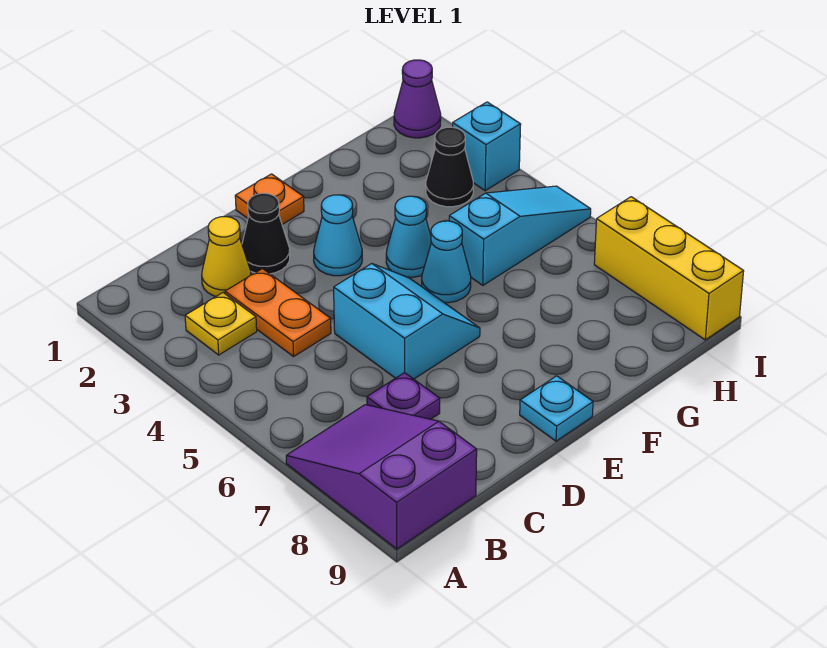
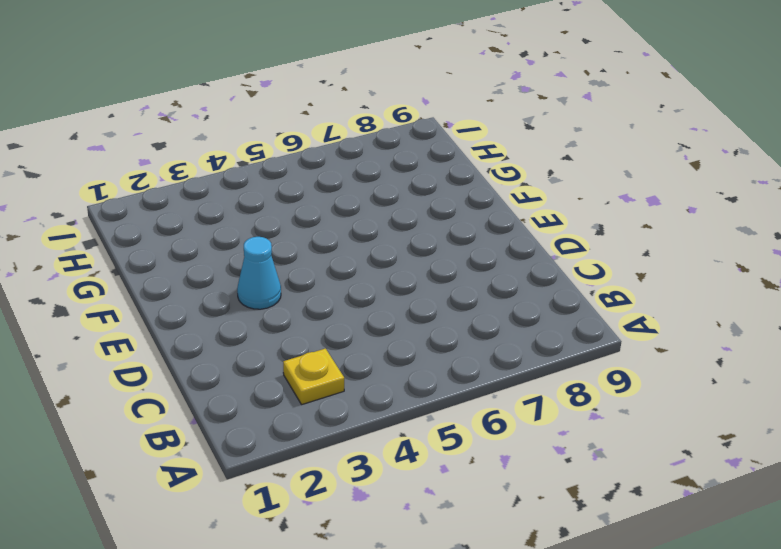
none -> purple slope A7:B9 level 1 top 9
none -> yellow cone C2 level 1
none -> orange plate C3:C4 level 1

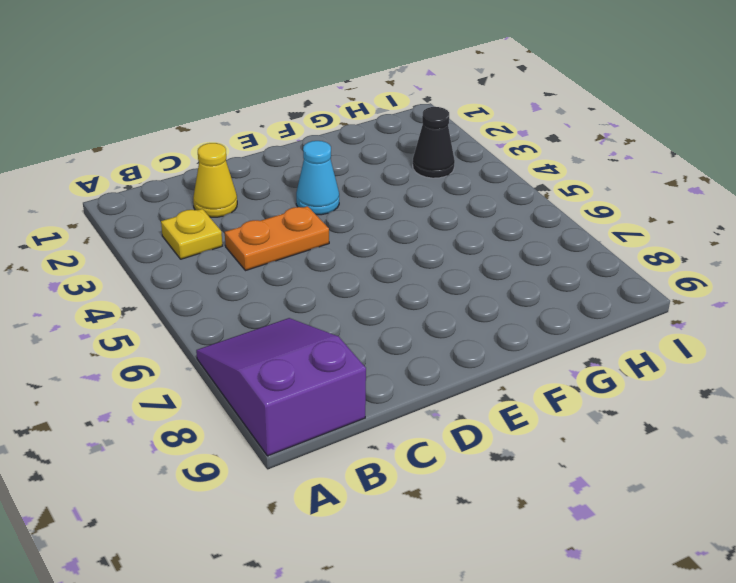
orange plate C4:D4 level 1 -> orange plate C3:C4 level 1
none -> purple plate C7 level 1
none -> black cone D2 level 1
none -> cyan slope D5:E6 level 1 top D

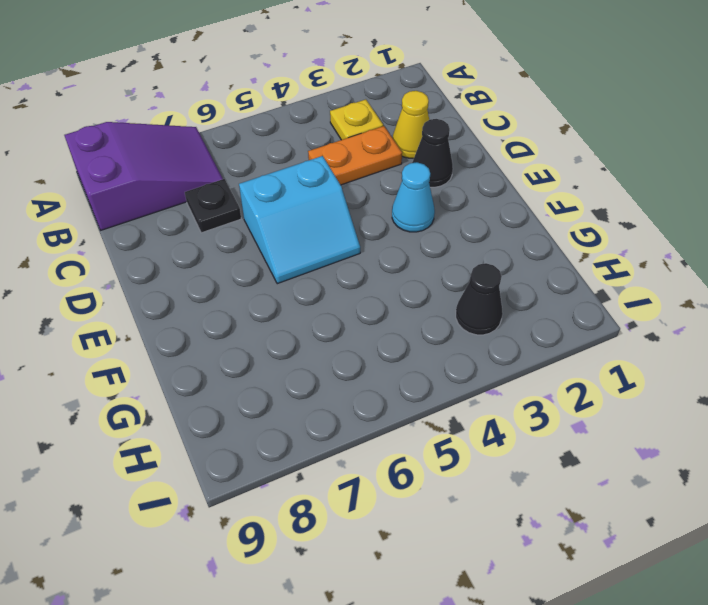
black plate C7 level 1 -> purple plate C7 level 1
none -> orange plate E1 level 1
none -> cyan plate E9 level 1
none -> cyan cone F4 level 1

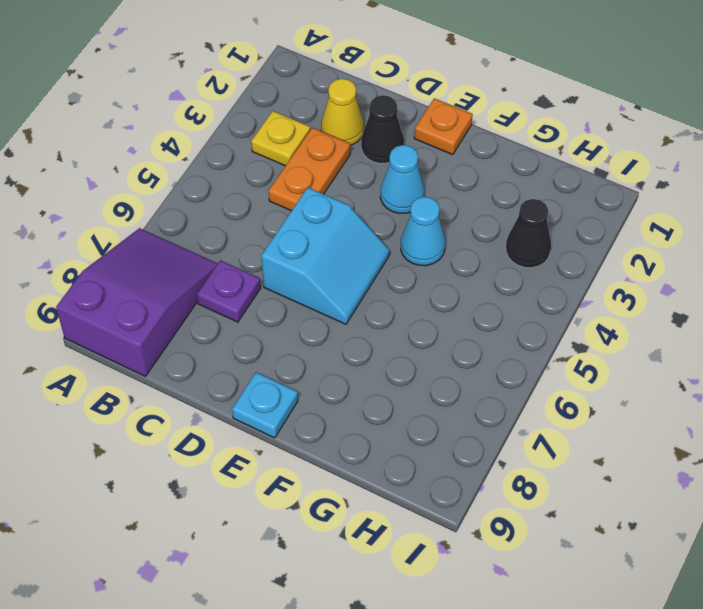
none -> cyan cone F5 level 1
none -> cyan slope G5:I5 level 1 top G
none -> purple cone I1 level 1

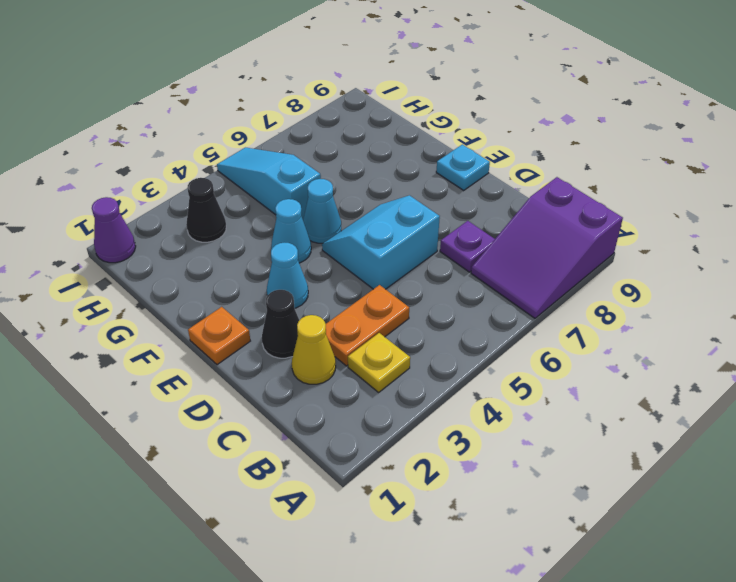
none -> cyan brick I3 level 1
none -> yellow brick I7:I9 level 1

